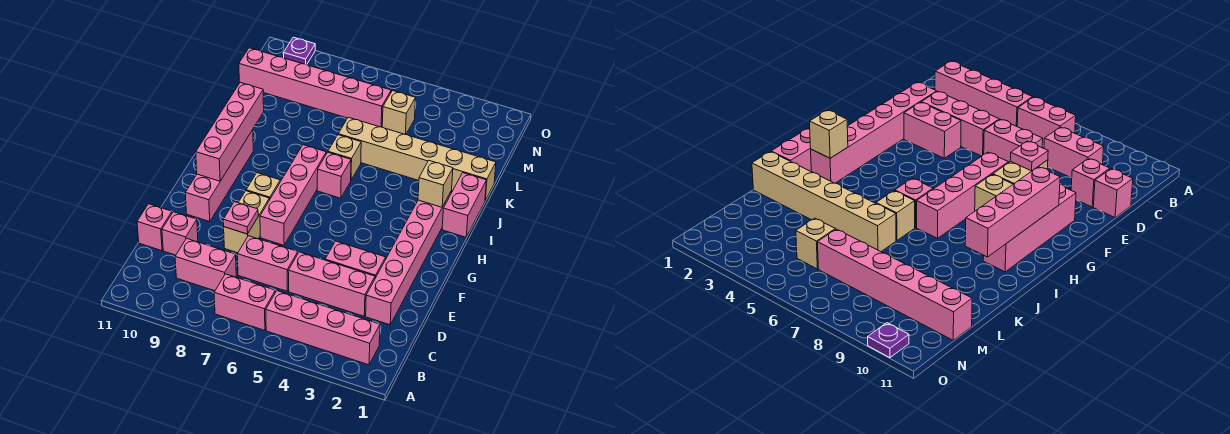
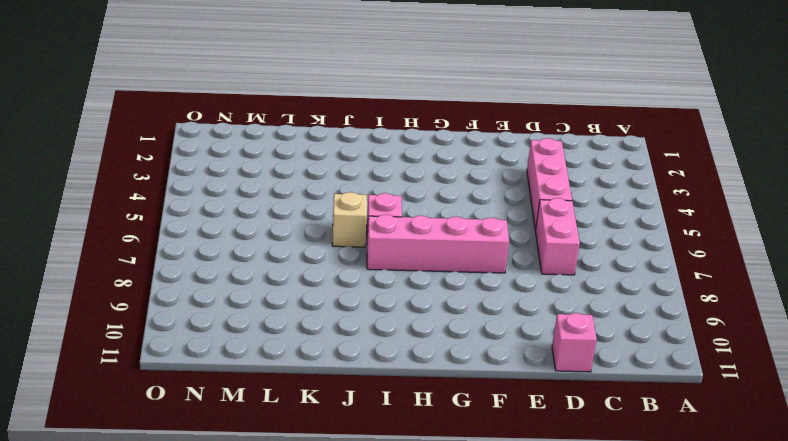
none -> pink brick B2:B5 level 1
none -> pink brick B6:B7 level 1
none -> pink brick C8:C9 level 1

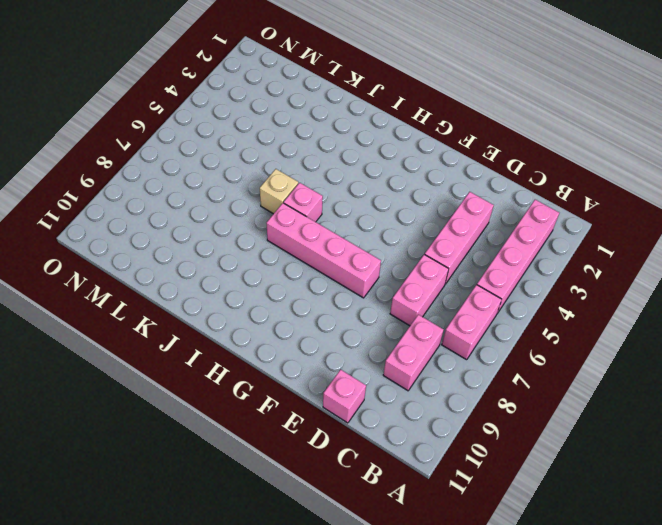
none -> pink brick D2:I2 level 1
none -> pink brick D10 level 1
none -> pink brick E3:E4 level 1

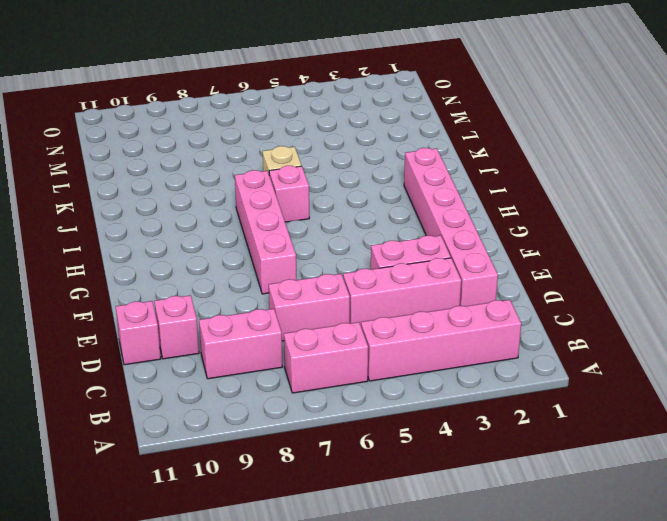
none -> tan brick E8:F8 level 1
none -> pink brick F10:I10 level 1
none -> tan brick G8 level 1

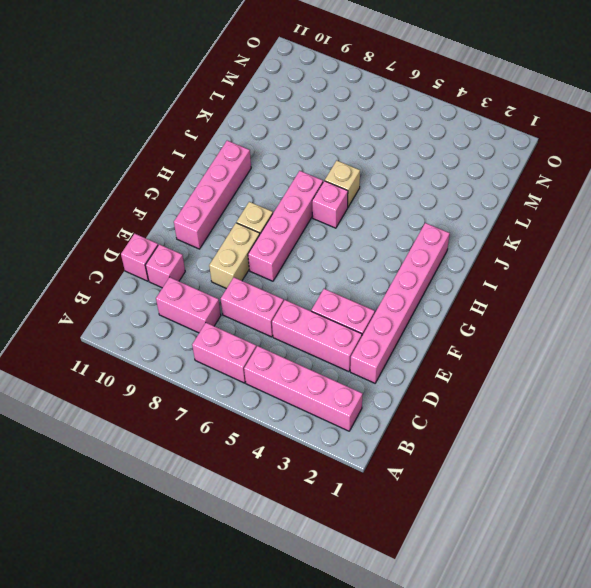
none -> pink brick I1:J1 level 1
none -> tan brick K1:K6 level 1
none -> tan brick M5 level 1

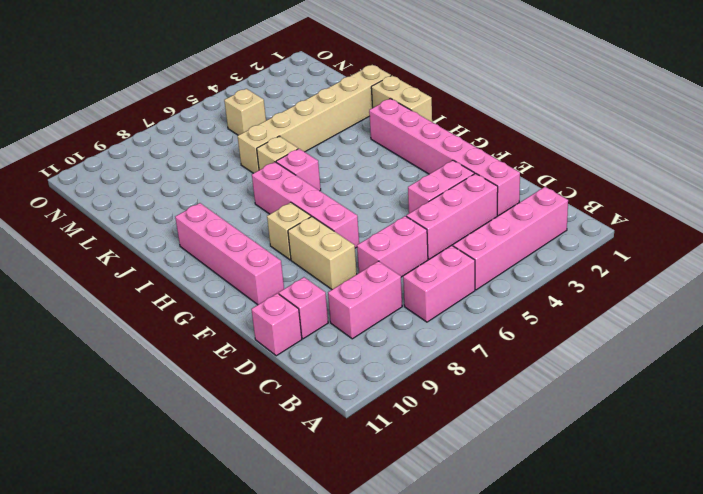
tan brick I1:J1 level 1 -> pink brick I1:J1 level 1
none -> pink brick M6:M11 level 1
none -> purple plate O10 level 1
none -> pink plate E8 level 2

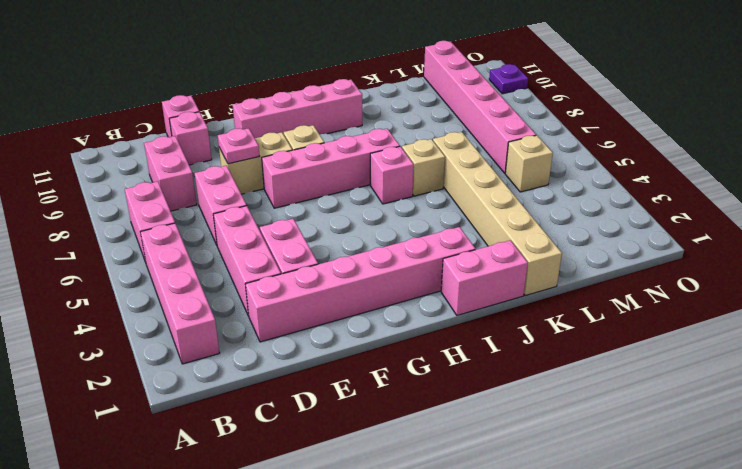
none -> pink brick G10:J10 level 2
none -> tan brick I2 level 2

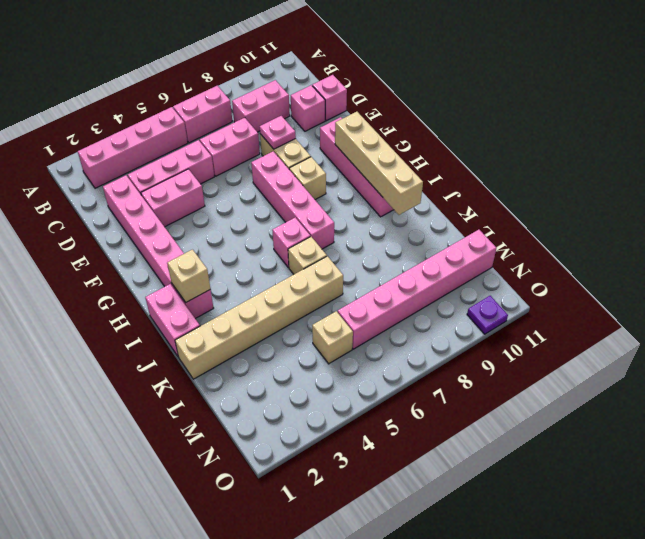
tan brick G10:J10 level 2 -> pink brick G10:J10 level 2

